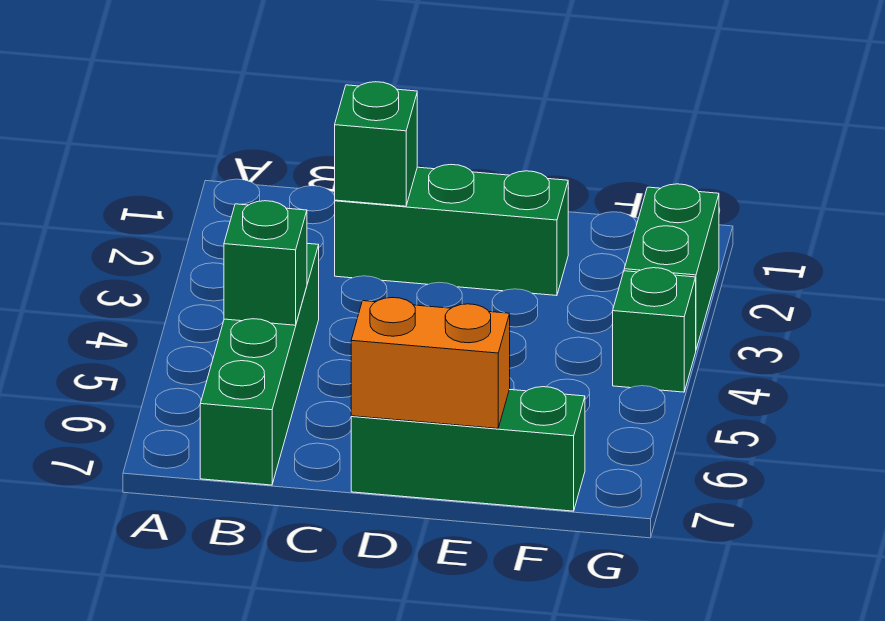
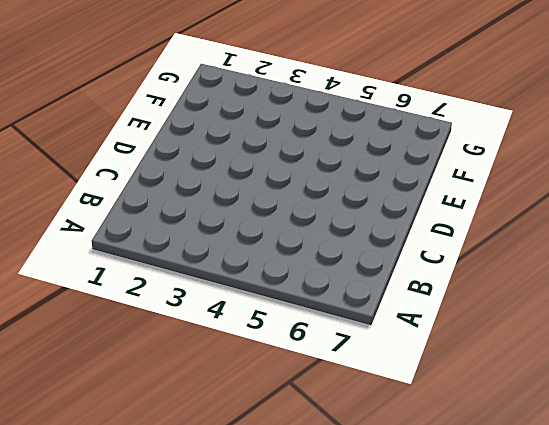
none -> green brick B4:B7 level 1
none -> green brick C2:E2 level 1

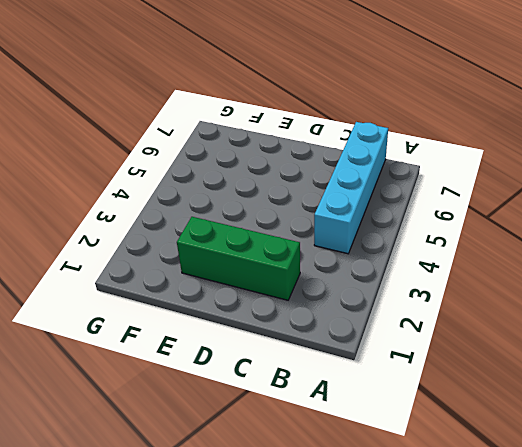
cyan brick B4:B7 level 1 -> green brick B4:B7 level 1
none -> green brick D7:F7 level 1
none -> green brick G2:G3 level 1

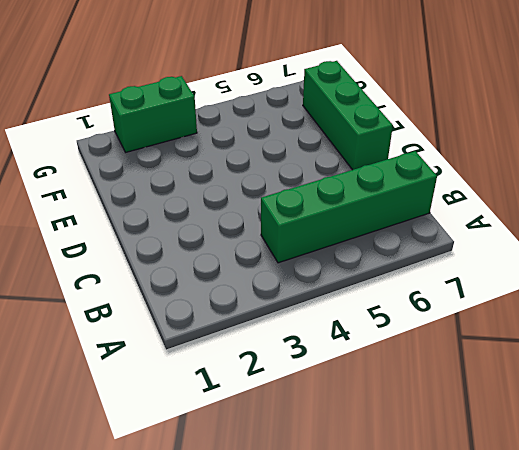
none -> green brick C2:E2 level 1
none -> green brick G4 level 1

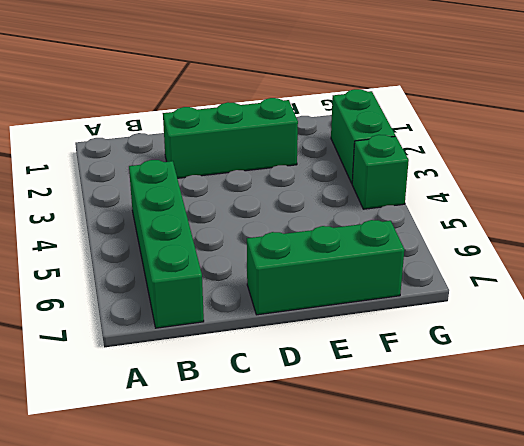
none -> green brick B5 level 2
none -> green brick C2 level 2

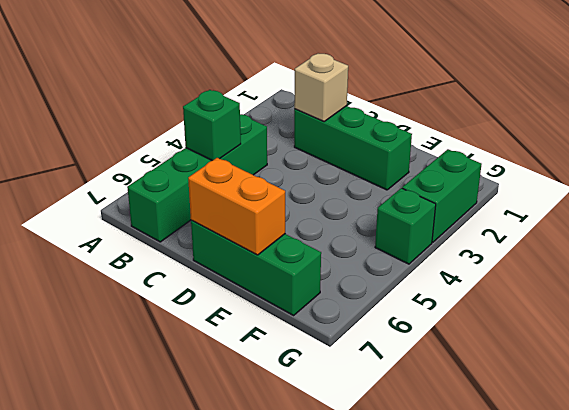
tan brick C2 level 2 -> green brick C2 level 2

